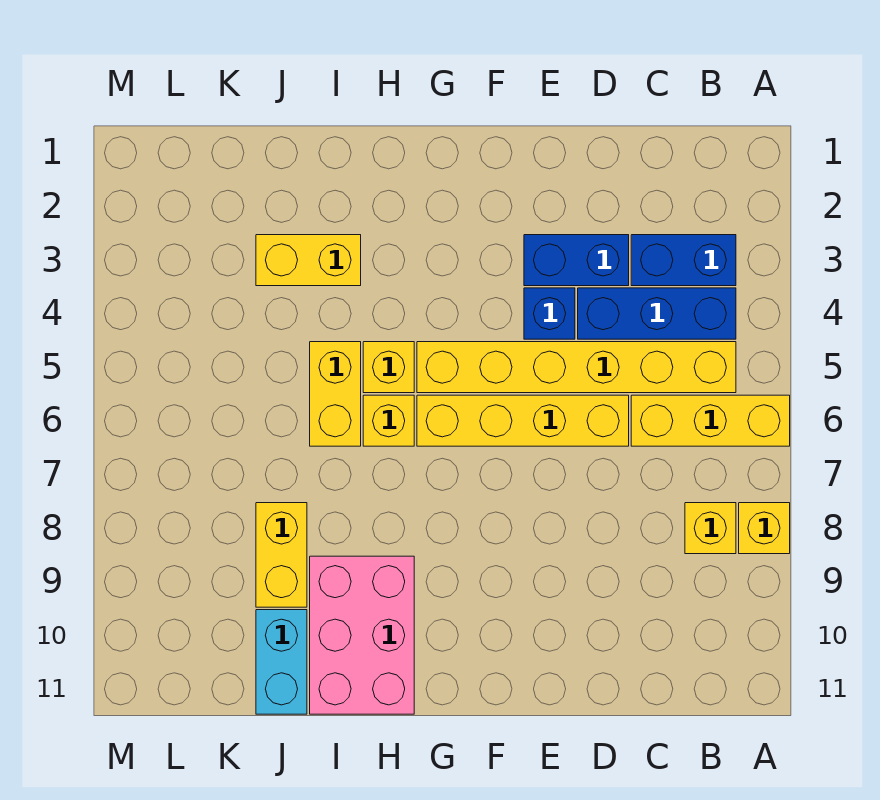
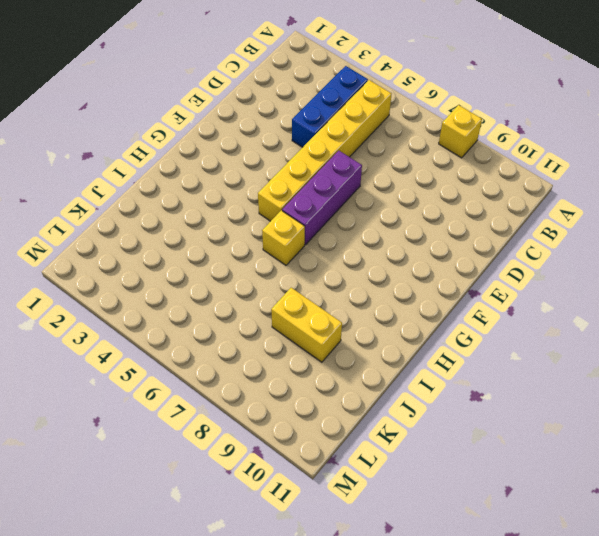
purple brick E6:G6 level 1 -> yellow brick D6:G6 level 1
none -> yellow brick A6:C6 level 1
none -> blue brick B3:C3 level 1
none -> yellow brick B8 level 1

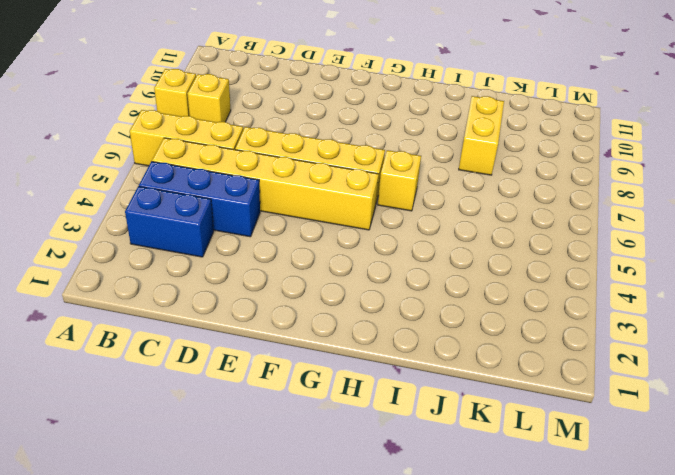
none -> blue brick D3:E3 level 1
none -> blue brick E4 level 1
none -> yellow brick H5 level 1

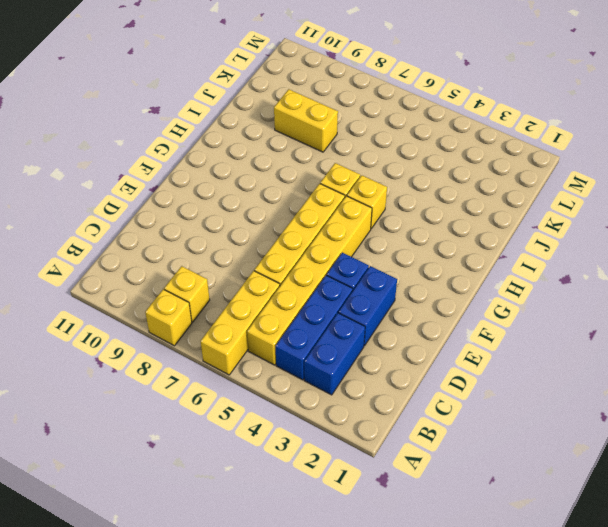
none -> pink brick H9:I11 level 1
none -> yellow brick I3:J3 level 1
none -> yellow brick I5:I6 level 1

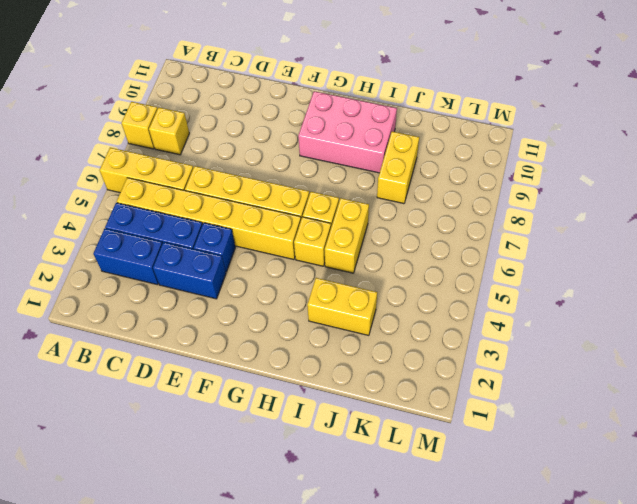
pink brick G9:I10 level 1 -> pink brick H9:I11 level 1
none -> cyan brick J10:J11 level 1

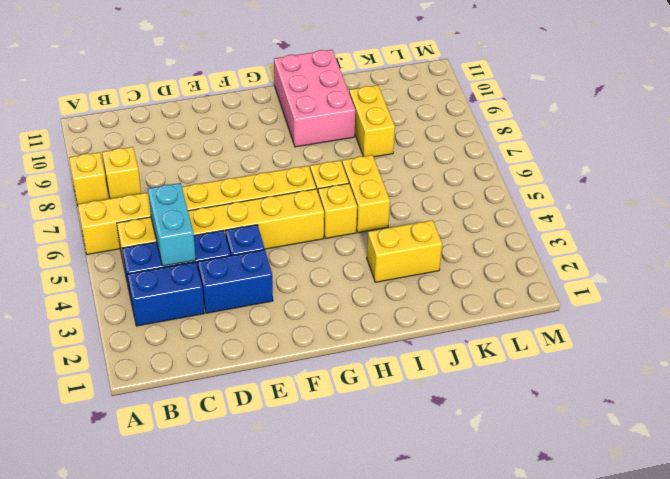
cyan brick C4:C5 level 2 -> cyan brick J10:J11 level 1

